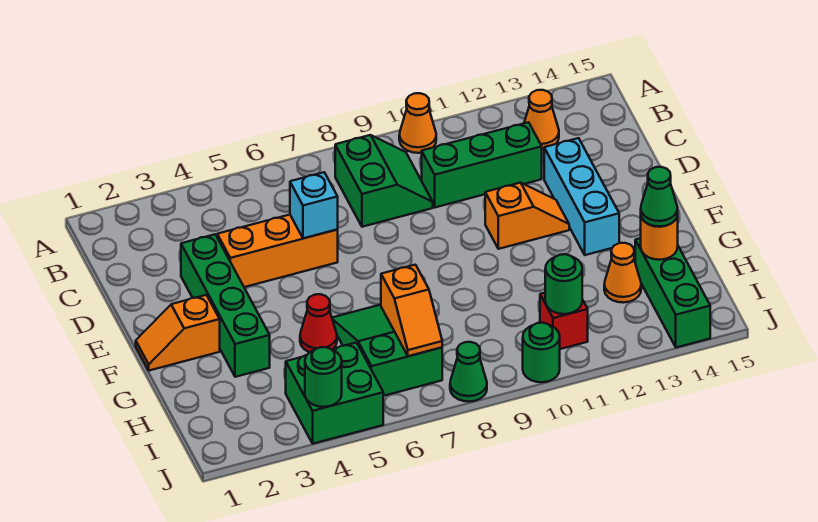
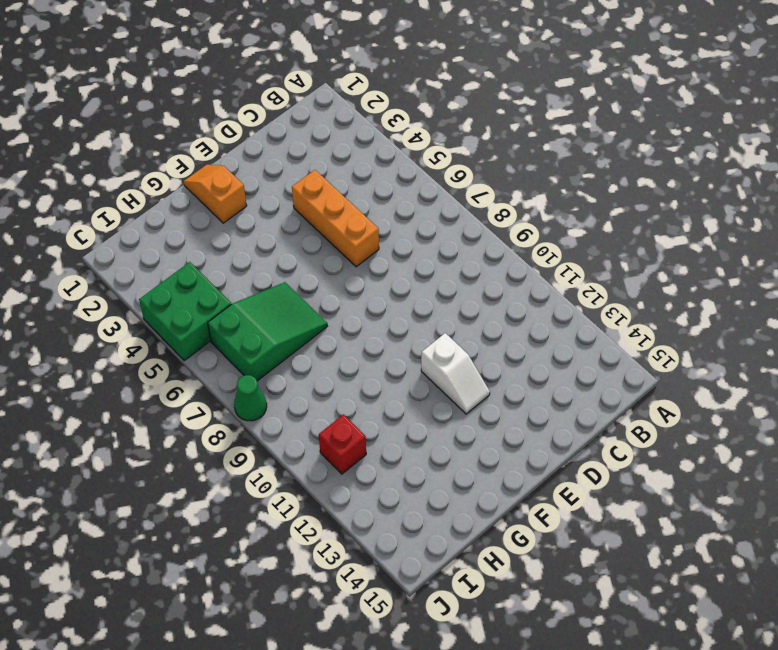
white slope E11:E12 level 1 top 11 -> orange slope E11:E12 level 1 top 11
none -> orange cone A10 level 1
none -> green slope B8:C9 level 1 top 8
none -> orange cone B13 level 1

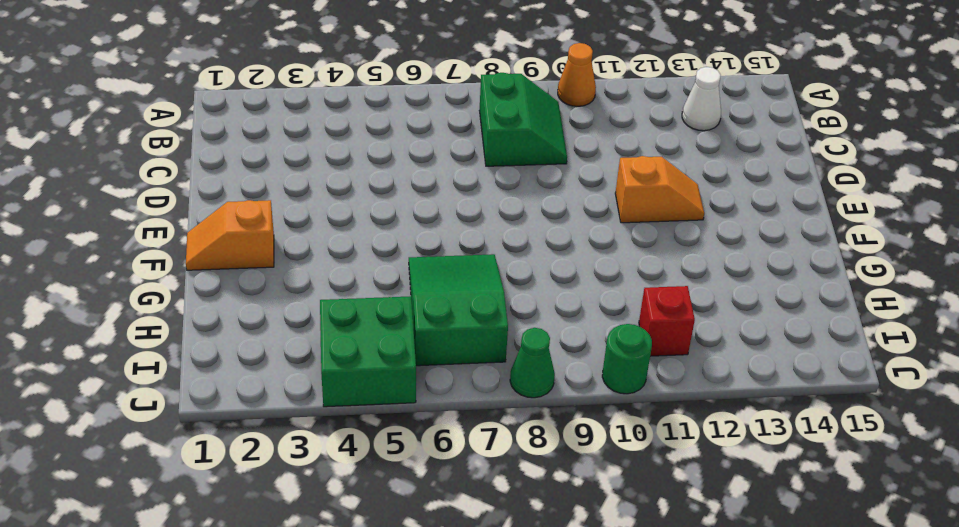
white cone B13 level 1 -> orange cone B13 level 1
none -> green brick C10:C12 level 1
none -> green brick D3:G3 level 1
none -> orange brick D4:D6 level 1

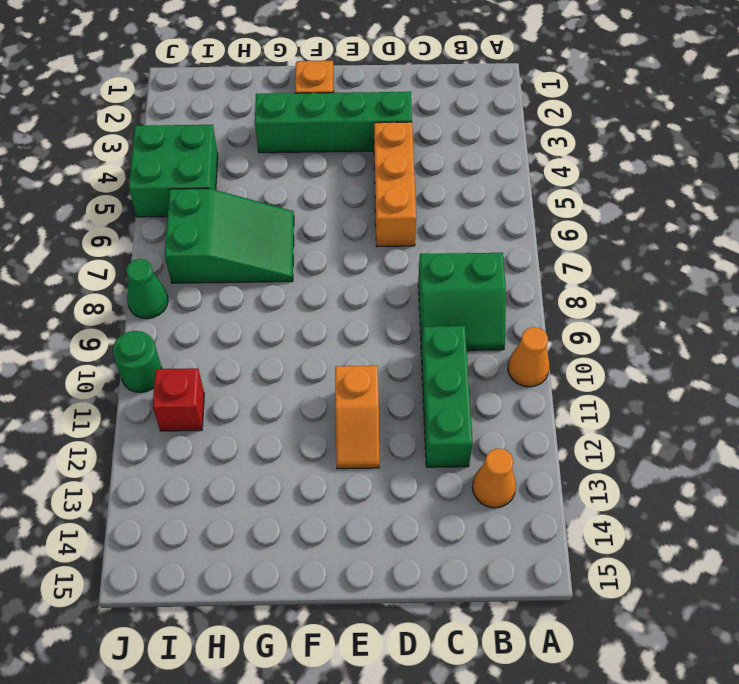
none -> cyan brick D13:F13 level 1
none -> red cone G5 level 1
none -> orange cone H13 level 1

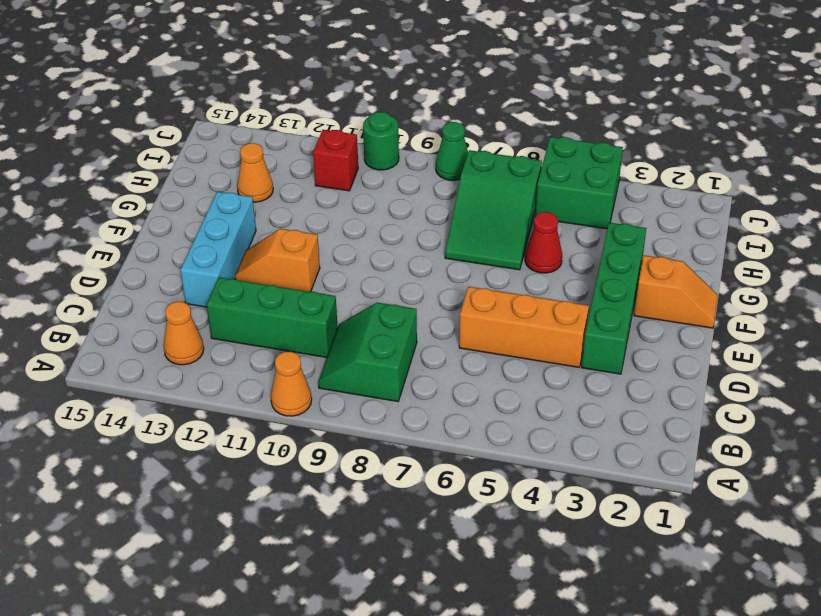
none -> green brick H14:J14 level 1
none -> cyan brick D6 level 2
none -> orange slope H7:I7 level 2 top H

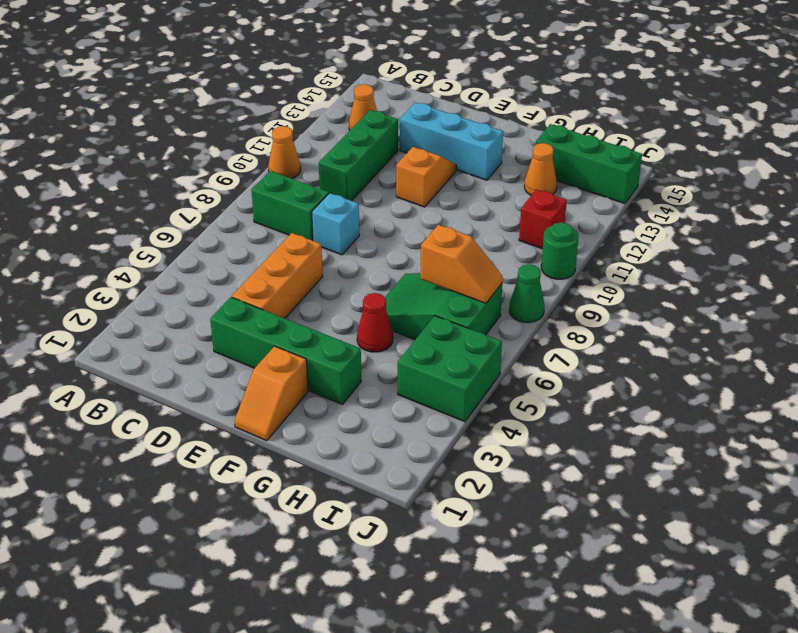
cyan brick D8 level 1 -> cyan brick D6 level 2
none -> orange round brick H14 level 2
none -> green round brick I11 level 2
none -> green round brick J4 level 2

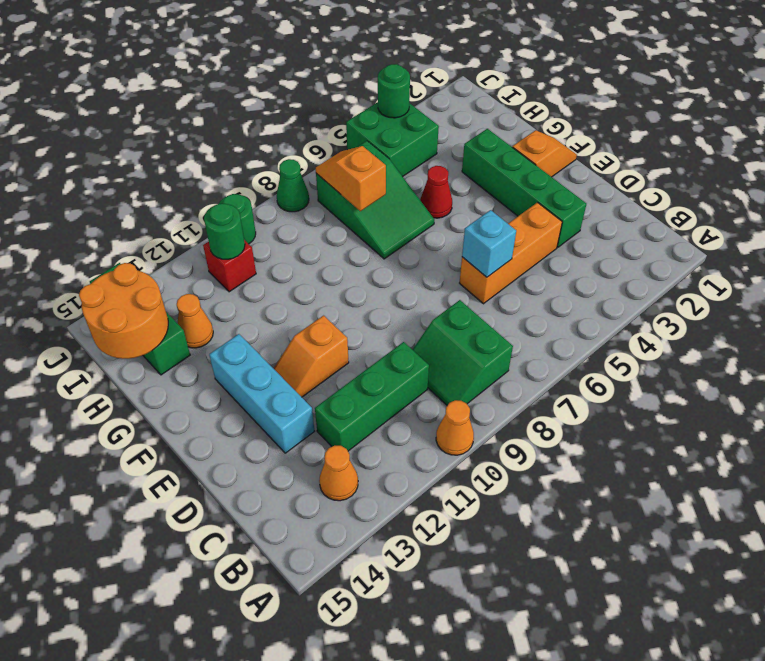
orange round brick H14:I15 level 2 -> orange round brick H14 level 2
none -> green cone H14 level 3

